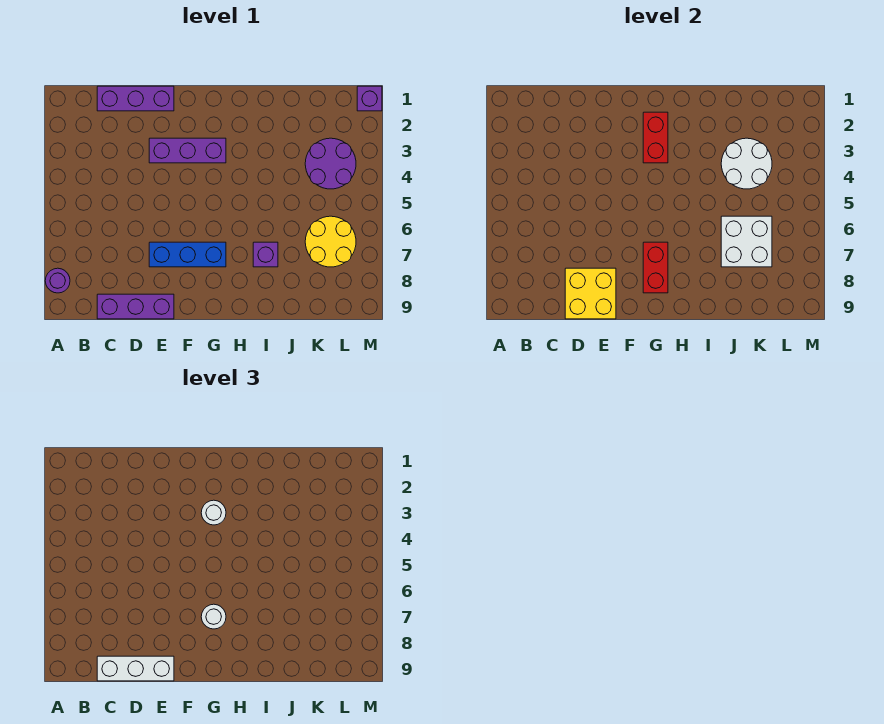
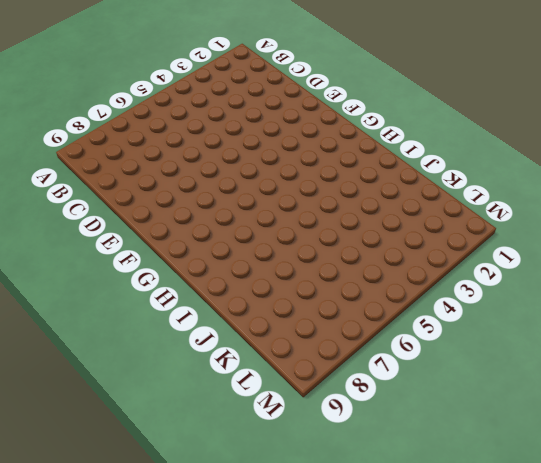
none -> purple round brick A8 level 1
none -> purple brick C1:E1 level 1
none -> purple brick C9:E9 level 1

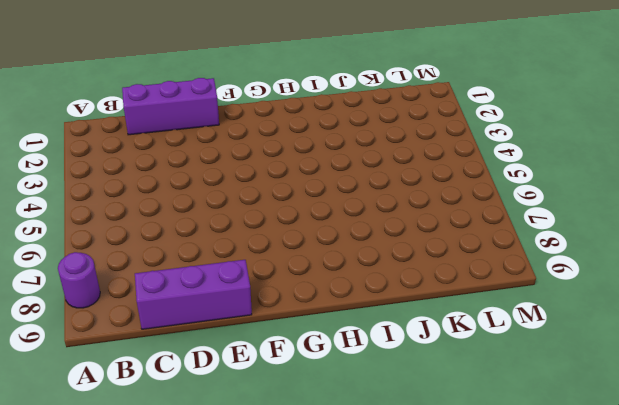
none -> purple brick E3:G3 level 1
none -> blue brick E7:G7 level 1
none -> purple brick I7 level 1

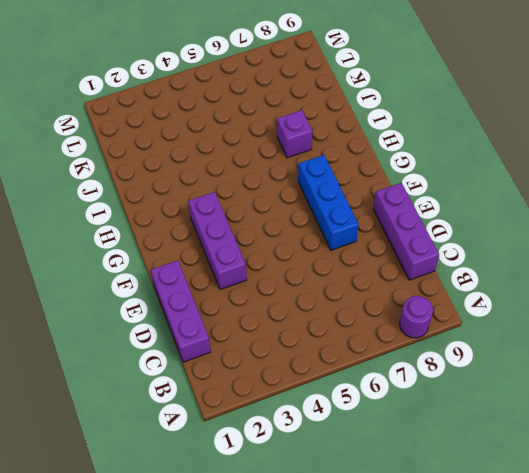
none -> purple round brick K3:L4 level 1
none -> yellow round brick K6:L7 level 1
none -> purple brick M1 level 1

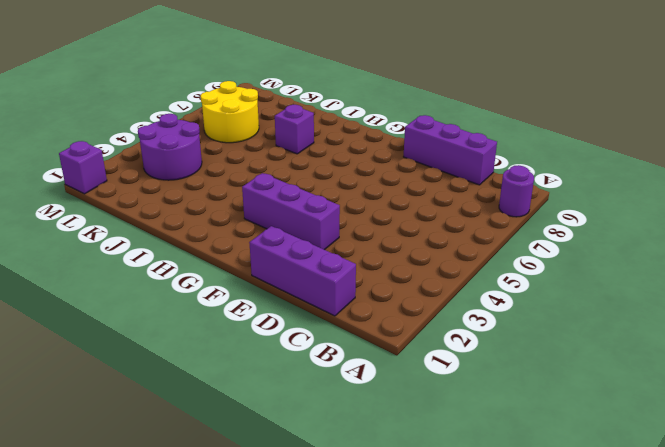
none -> blue brick E7:G7 level 1
none -> yellow brick D8:E9 level 2
none -> red brick G2:G3 level 2

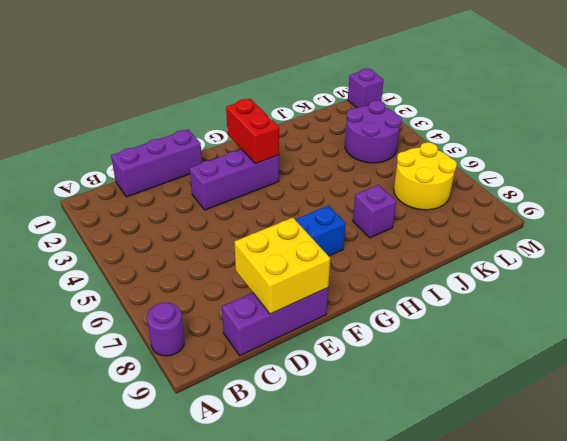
none -> red brick G7:G8 level 2
none -> white round brick J3:K4 level 2
none -> white brick J6:K7 level 2

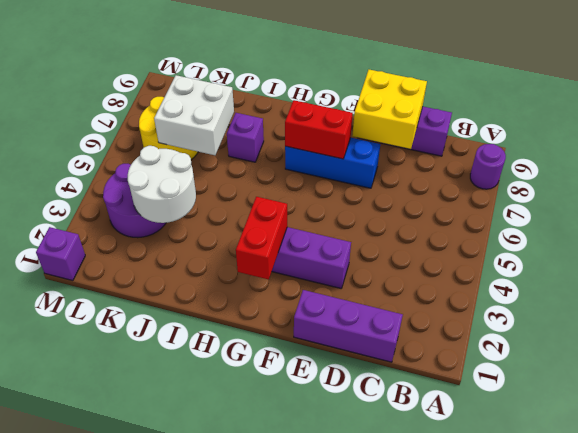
red brick F7:G7 level 2 -> red brick G7:G8 level 2
none -> white brick C9:E9 level 3
none -> white round brick G3 level 3
none -> white round brick G7 level 3

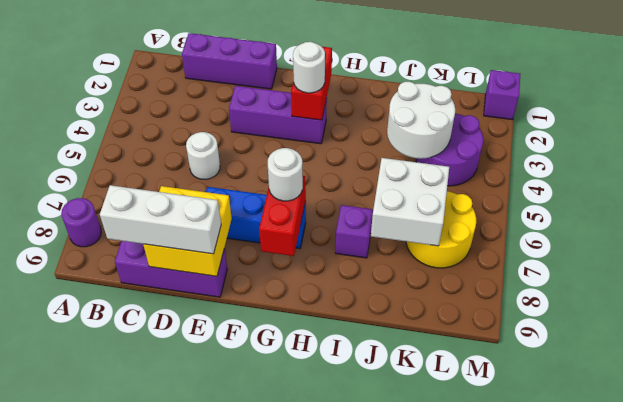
white round brick D5 level 1 -> none

